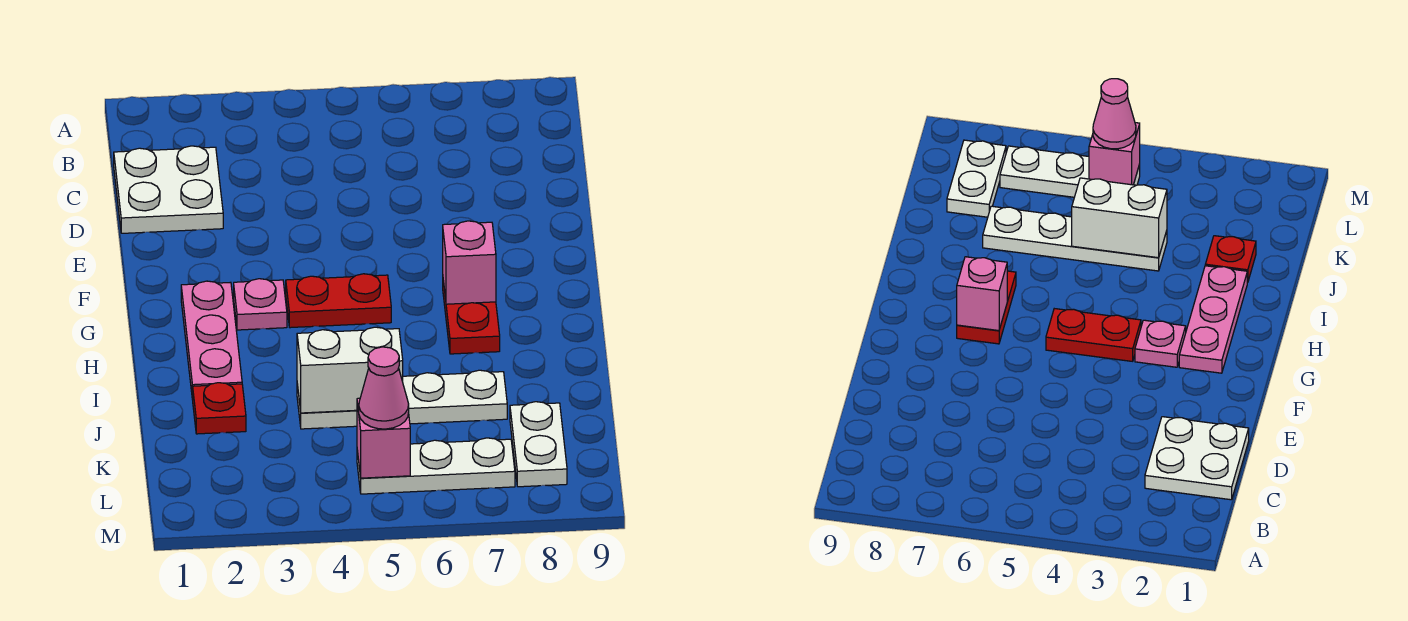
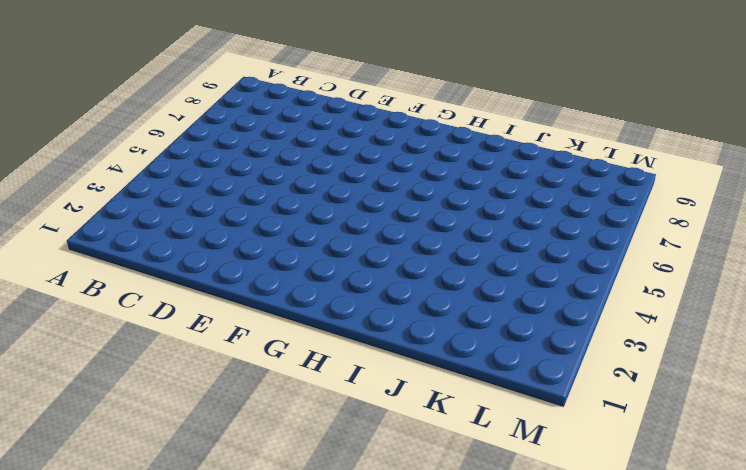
none -> white plate C1:D2 level 1
none -> pink plate G2:I2 level 1
none -> pink plate G3 level 1

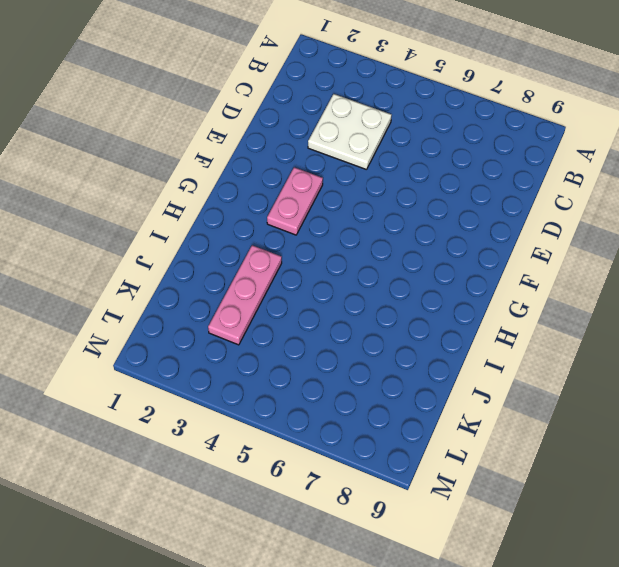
white plate C3:D4 level 1 -> white plate C1:D2 level 1
pink plate F3:G3 level 1 -> pink plate G3 level 1
pink plate I3:K3 level 1 -> pink plate G2:I2 level 1
none -> red plate G4:G5 level 1
none -> red plate G7:H7 level 1
none -> red plate J2 level 1

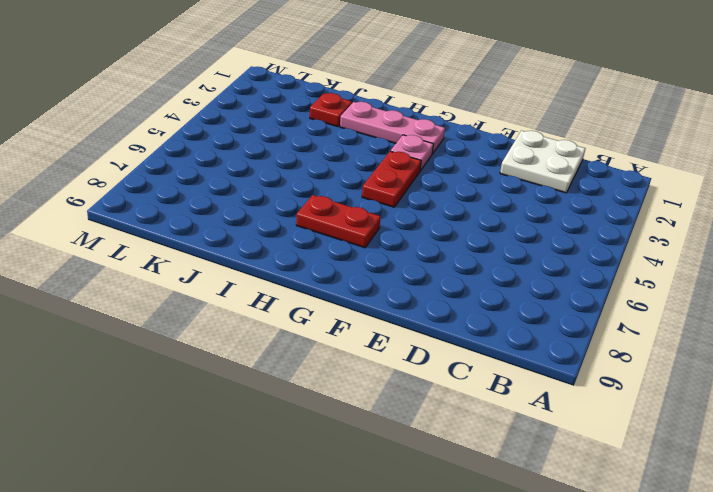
none -> white plate J4:J7 level 1
none -> white plate K8:L8 level 1
none -> white plate L5:L7 level 1

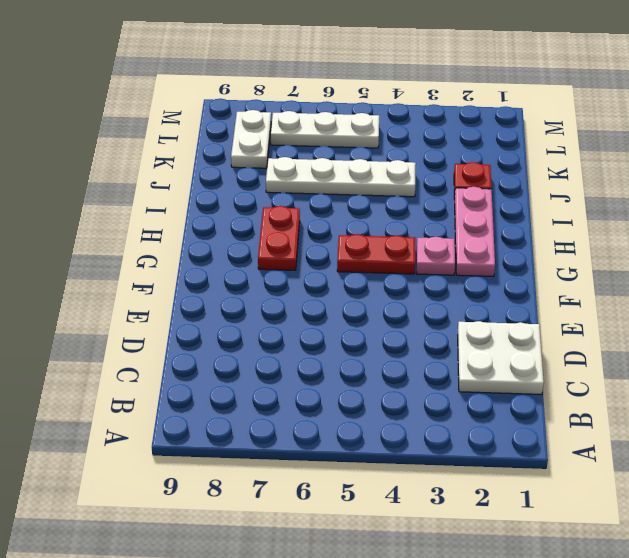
none -> pink brick G7 level 2
none -> white brick J4:J5 level 2
none -> pink brick L5 level 2

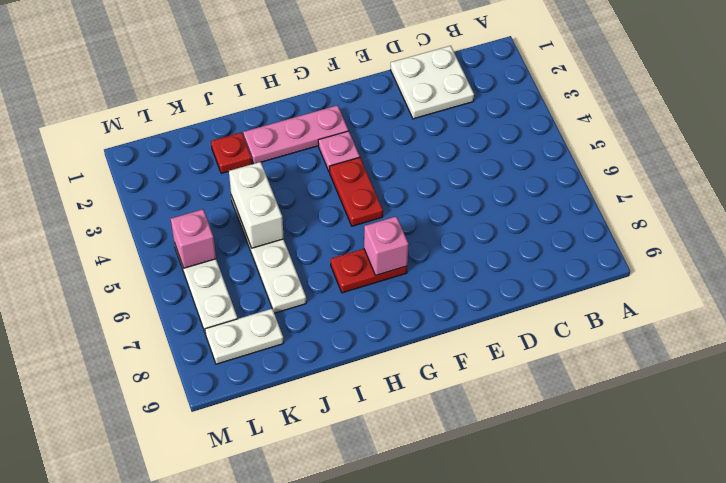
none -> pink cone L5 level 3

